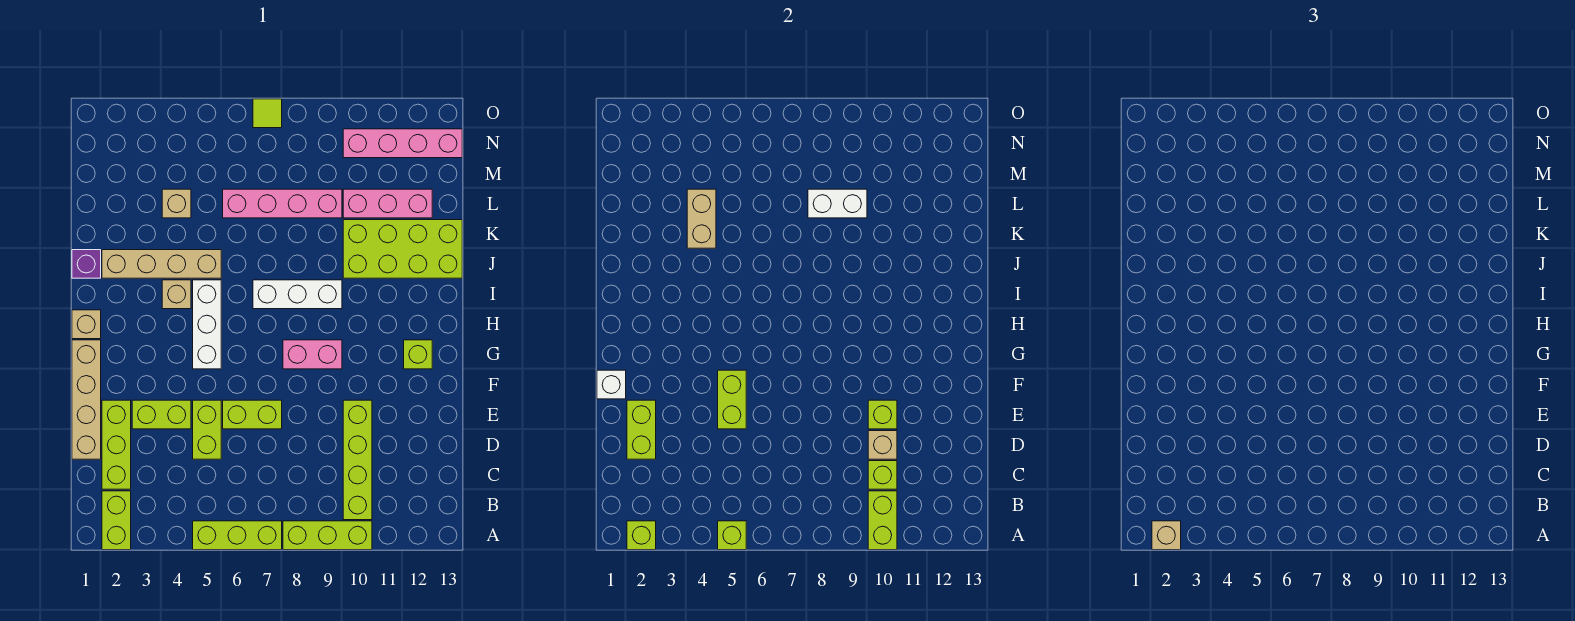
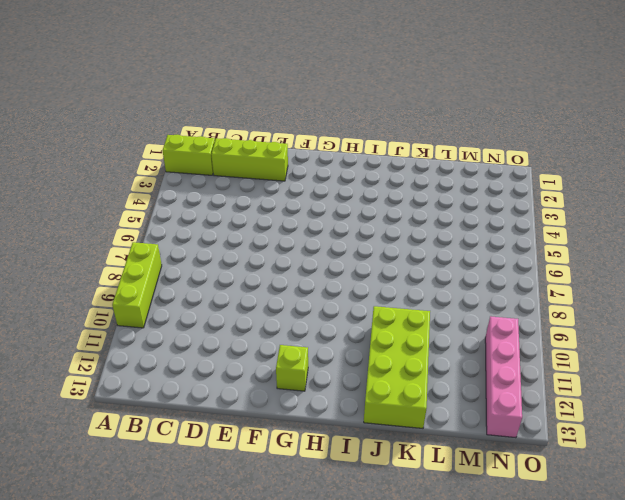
none -> lime brick A5:A7 level 1
none -> lime brick B10:E10 level 1
none -> tan brick D1:G1 level 1
none -> lime brick D5:E5 level 1

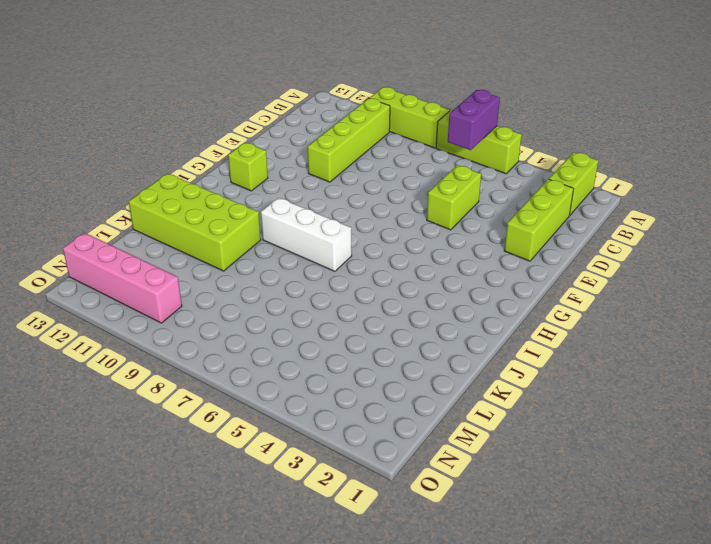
purple brick A6:B6 level 2 -> none
none -> tan brick D1:G1 level 1
none -> lime brick E3:E4 level 1
none -> lime brick E6:E7 level 1
none -> white brick G5:I5 level 1

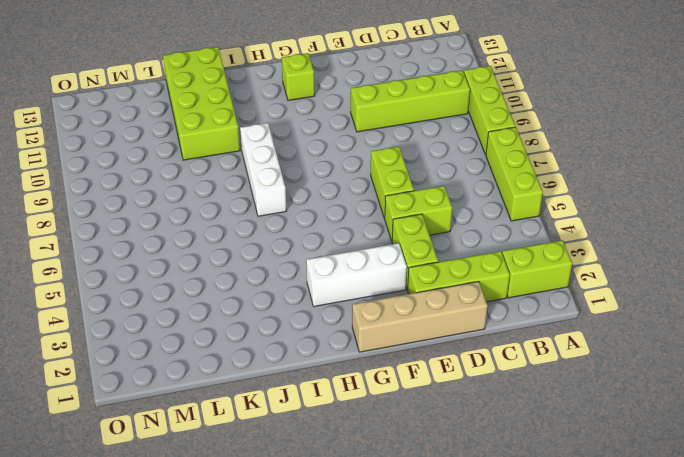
white brick F3:H3 level 1 -> white brick G5:I5 level 1
none -> pink brick G8:G9 level 1
none -> tan brick H1 level 1
none -> tan brick I4 level 1
none -> purple brick J1 level 1

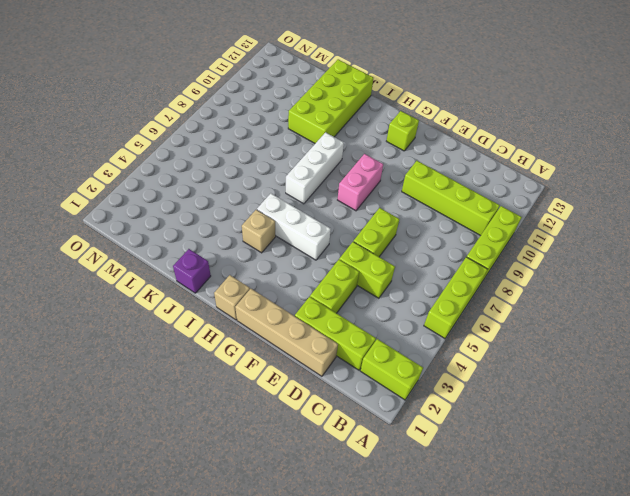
none -> tan brick J2:J5 level 1
none -> tan brick L4 level 1
none -> pink brick L6:L9 level 1
none -> pink brick L10:L12 level 1

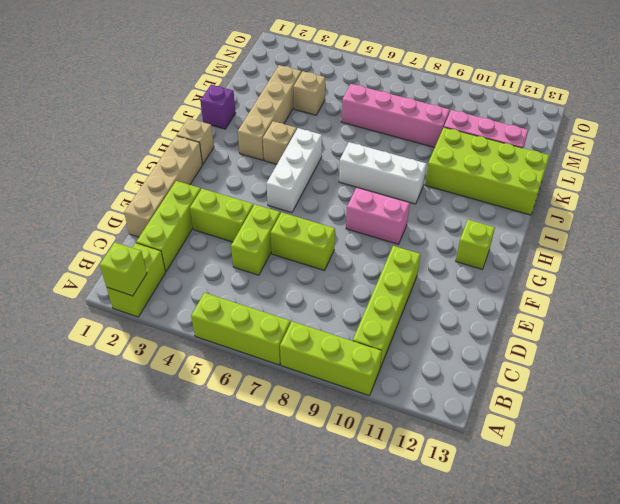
tan brick I3:L3 level 1 -> tan brick J2:J5 level 1
none -> pink brick N10:N13 level 1
none -> lime tile O7 level 1
none -> lime brick A5 level 2
none -> lime brick A10:B10 level 2

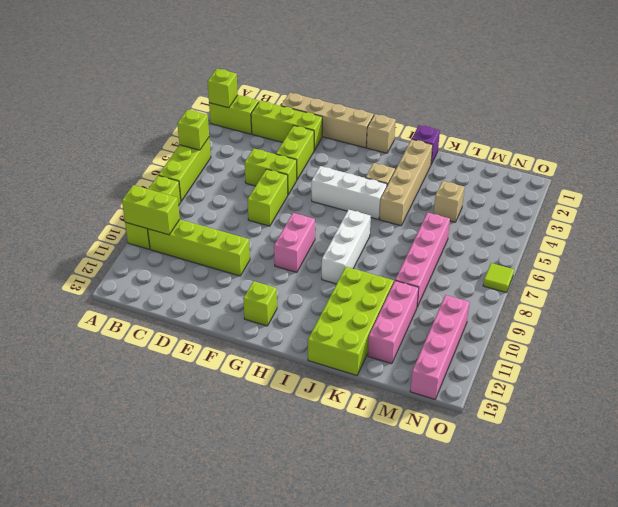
none -> lime brick C10 level 2
none -> lime brick D2:E2 level 2
none -> tan brick D10 level 2
none -> lime brick E5:F5 level 2

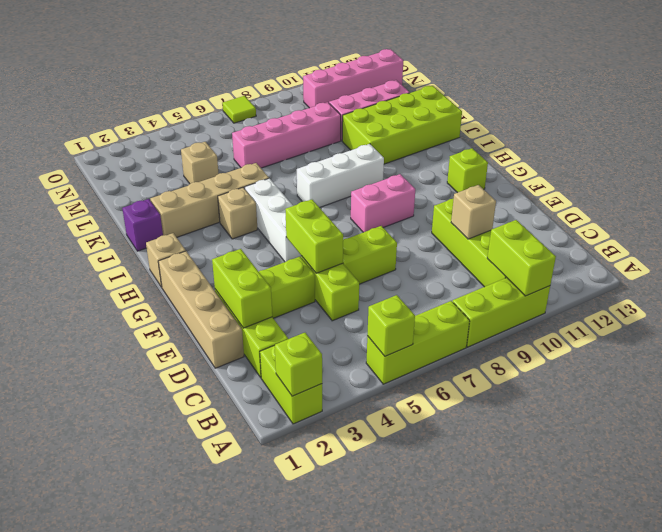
none -> lime brick C10 level 2
none -> lime brick E10 level 2
none -> white brick F1 level 2
none -> tan brick K4:L4 level 2

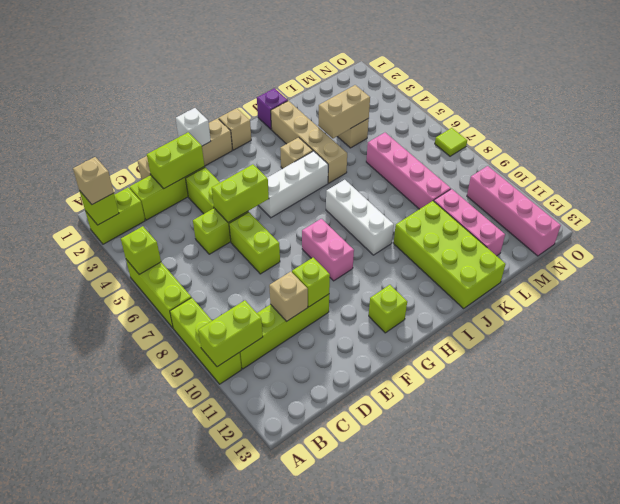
none -> lime brick C10 level 2
none -> white brick L8:L9 level 2

